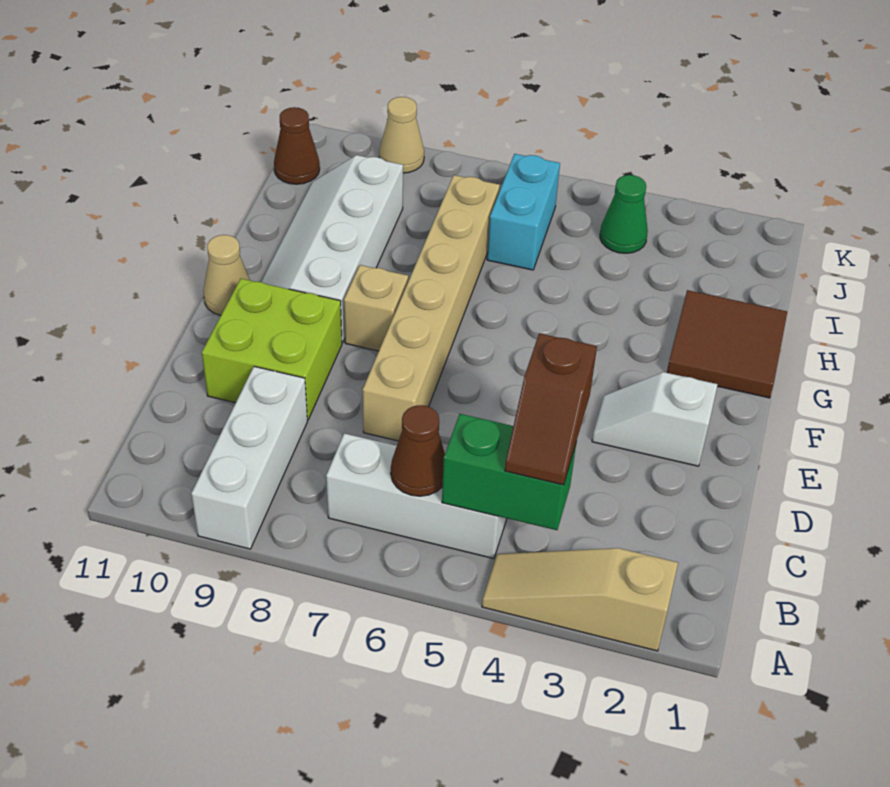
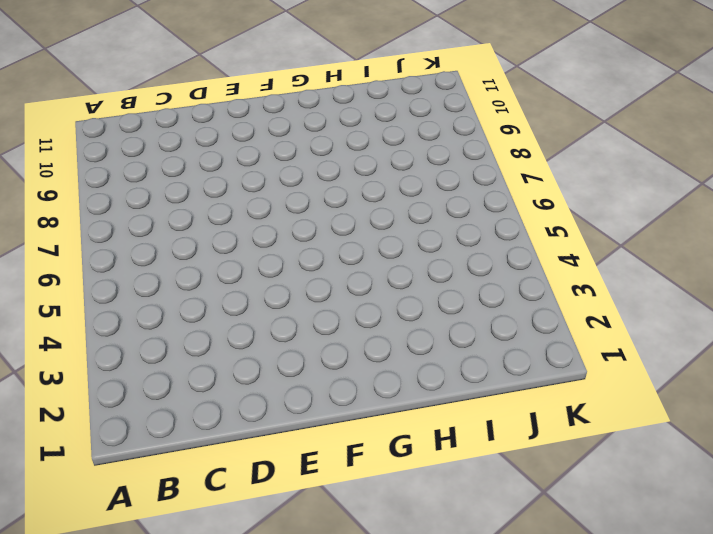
none -> tan slope A2:A4 level 1 top 2
none -> white brick A9:C9 level 1
none -> white brick B5:B7 level 1

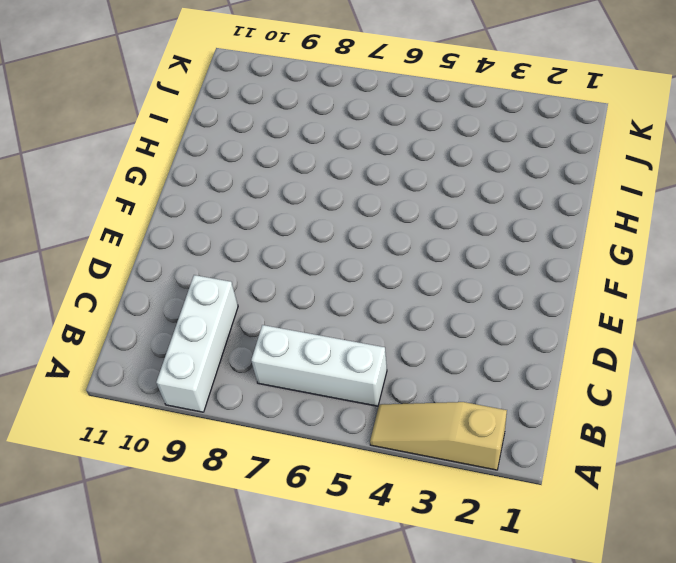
none -> tan brick D7:I7 level 1
none -> lime brick D9:E10 level 1
none -> white slope E2:E3 level 1 top 2

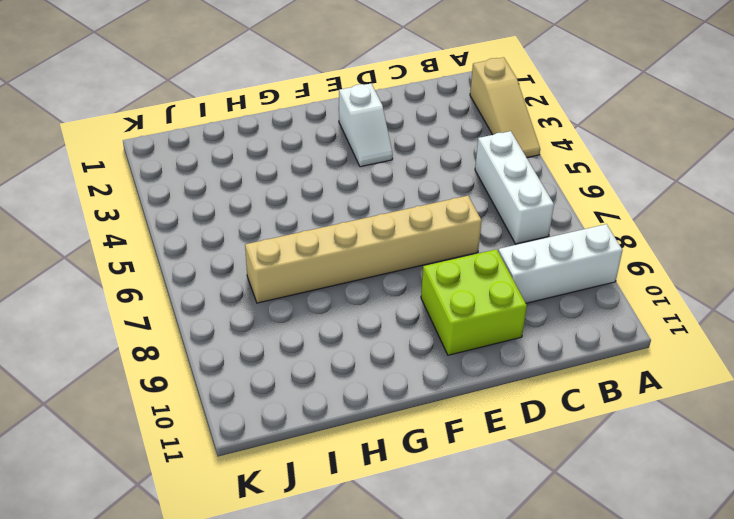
none -> tan brick F8 level 1
none -> white slope F9:I10 level 1 top 9
none -> tan cone F11 level 1

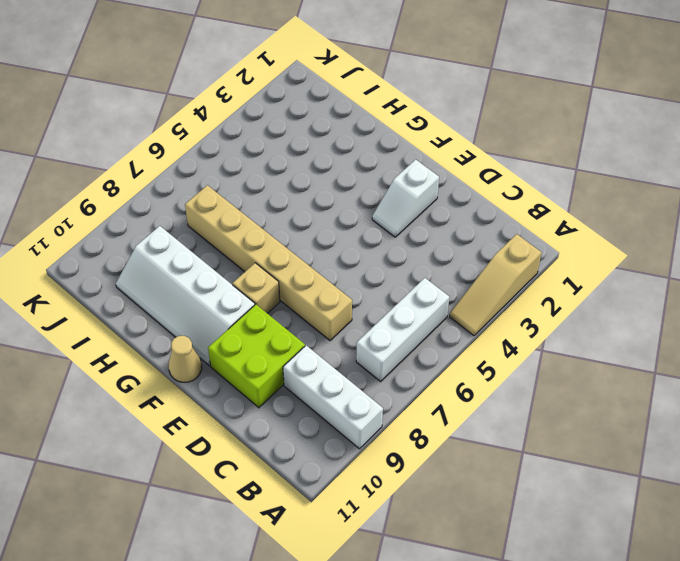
none -> brown tile G1:H2 level 1
none -> cyan brick I6:J6 level 1
none -> green cone J4 level 1

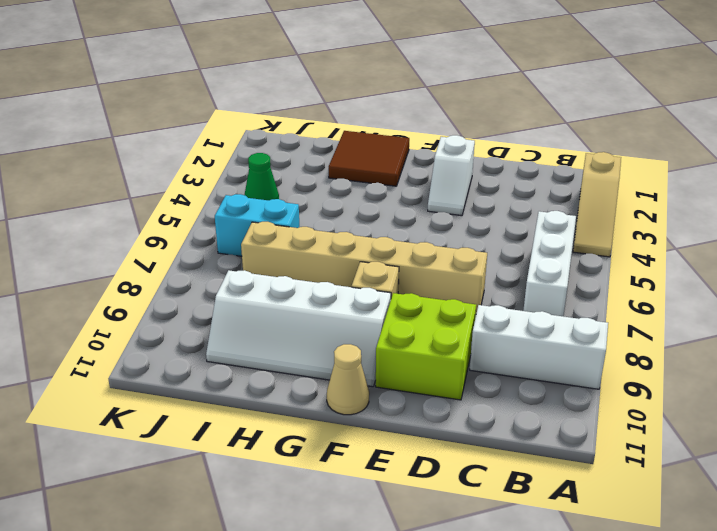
none -> brown cone J11 level 1
none -> tan cone K9 level 1
none -> green brick B4:B5 level 2

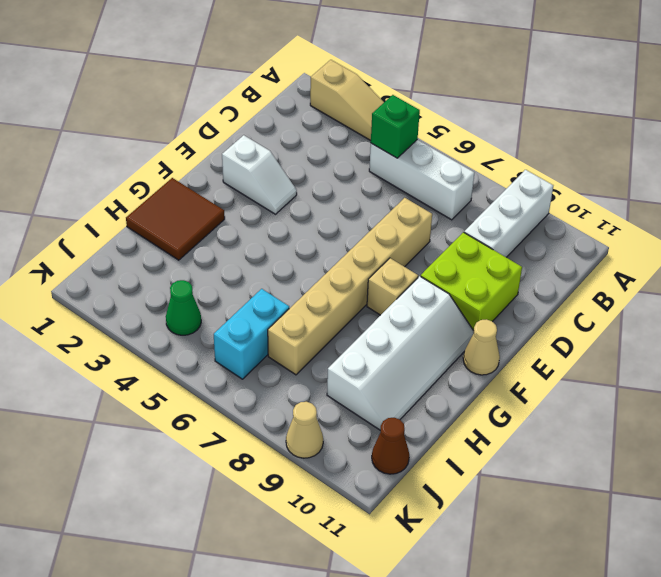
green brick B5 level 2 -> green brick B4:B5 level 2
none -> brown cone B6 level 2
none -> brown slope B4:C4 level 3 top C

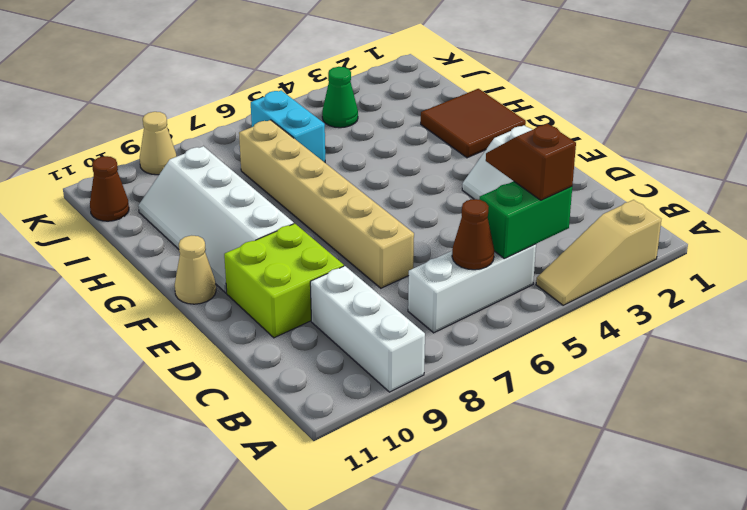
brown slope B4:C4 level 3 top B -> brown slope B4:C4 level 3 top C
none -> tan brick F8 level 1

